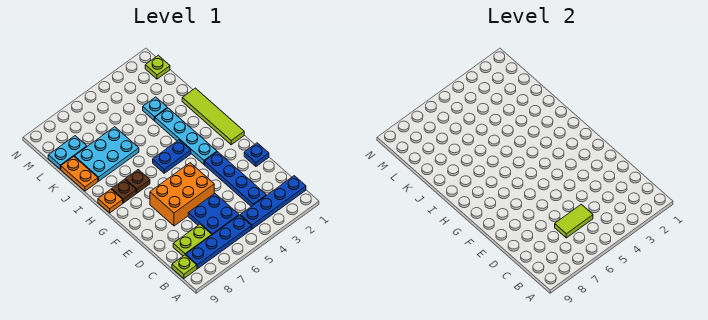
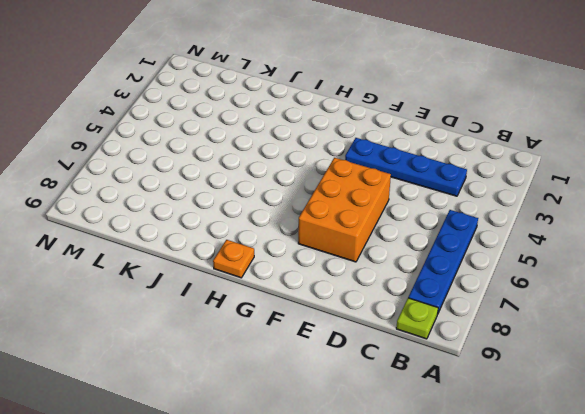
none -> blue plate B1:B4 level 1
none -> blue plate C5:D6 level 1
none -> lime plate C7:C8 level 1

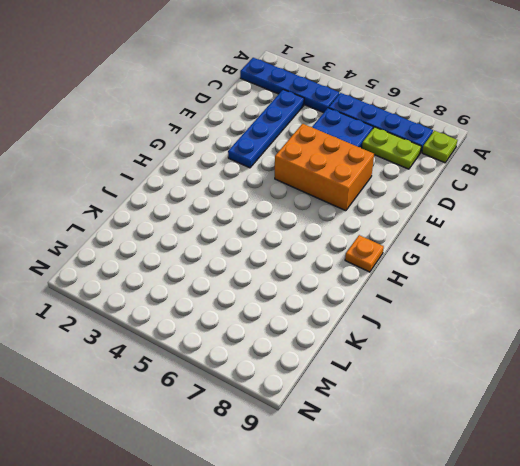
none -> blue plate E1 level 1
none -> lime tile G1:J1 level 1
none -> cyan plate G3:J3 level 1

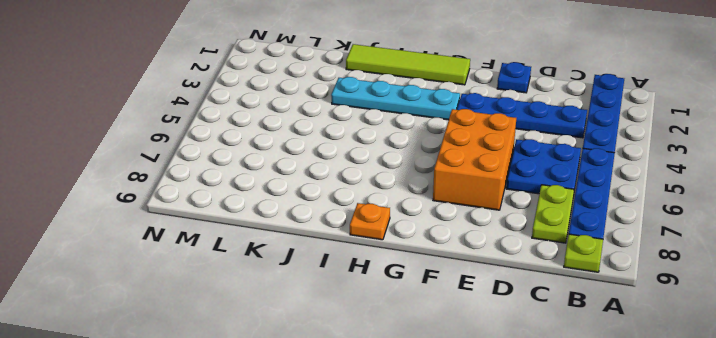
none -> blue plate H4:H5 level 1
none -> brown plate H7 level 1
none -> brown plate H8 level 1

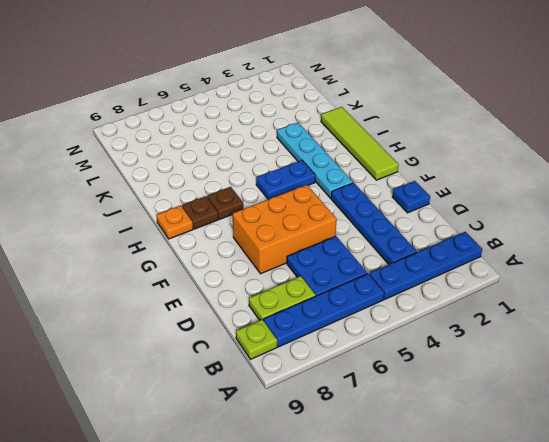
none -> cyan plate J6:K8 level 1
none -> orange plate J9:K9 level 1
none -> cyan plate K3 level 1

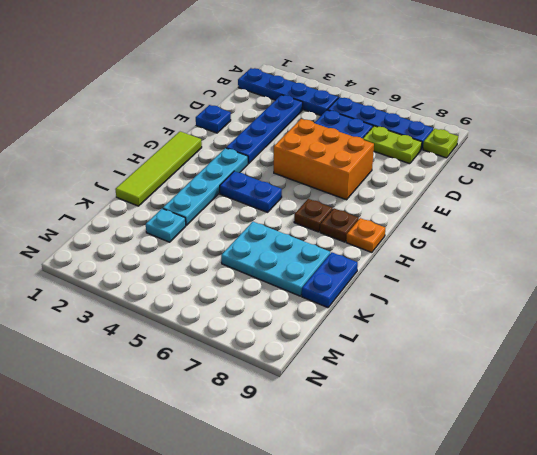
blue plate J9:K9 level 1 -> orange plate J9:K9 level 1
none -> cyan plate L8:L9 level 1
none -> lime plate M1 level 1
none -> lime tile C5:C6 level 2

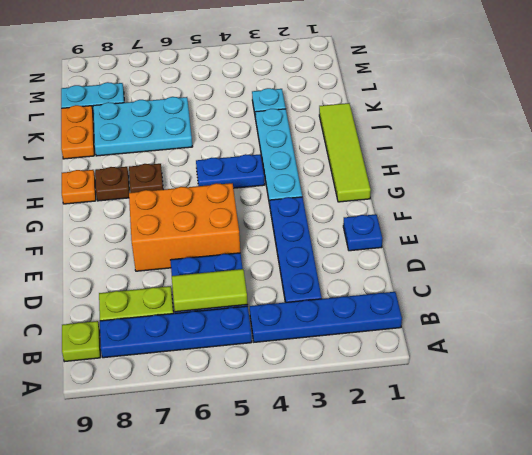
none -> lime plate M1 level 1

